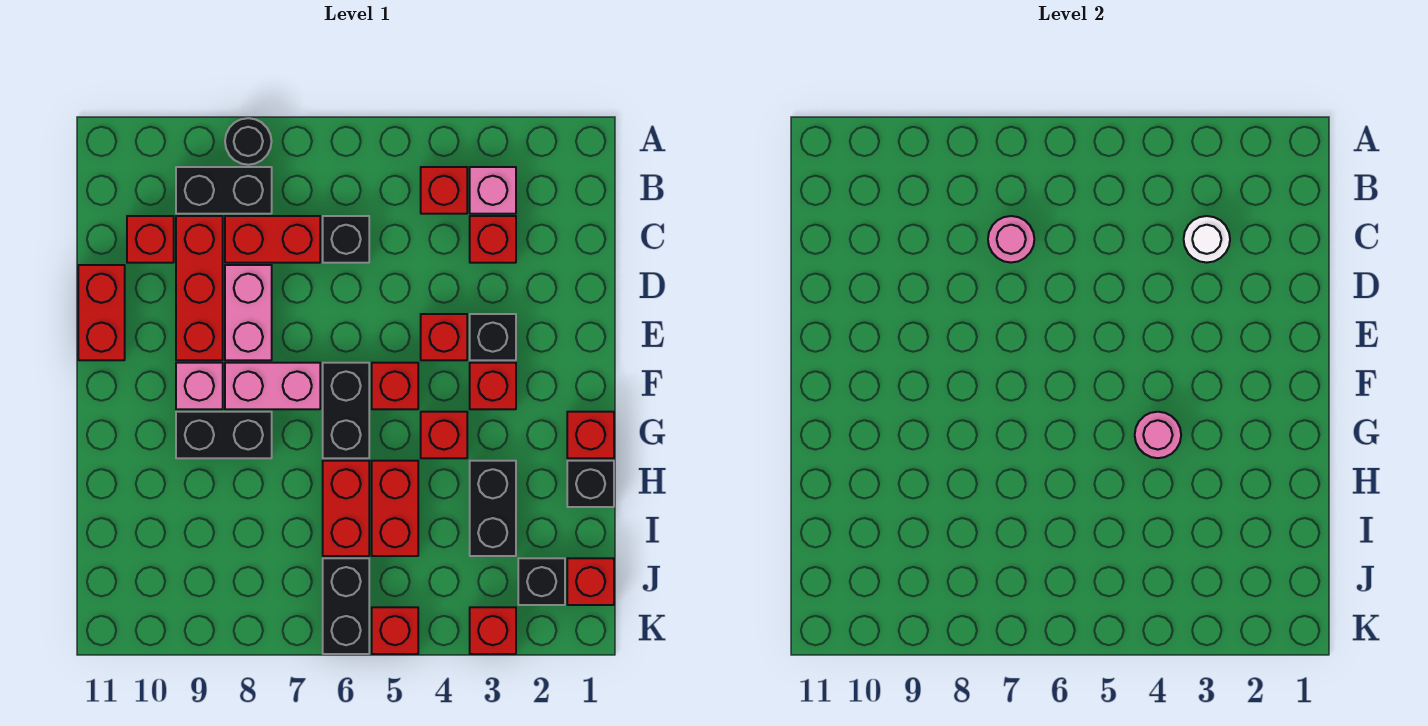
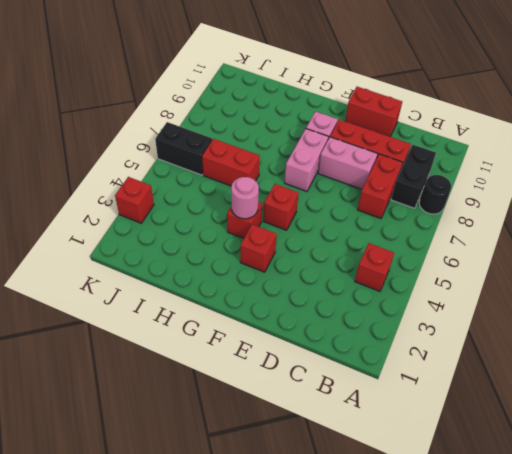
none -> pink brick B3 level 1
none -> red brick C3 level 1
none -> black brick C6 level 1
none -> red brick C10 level 1

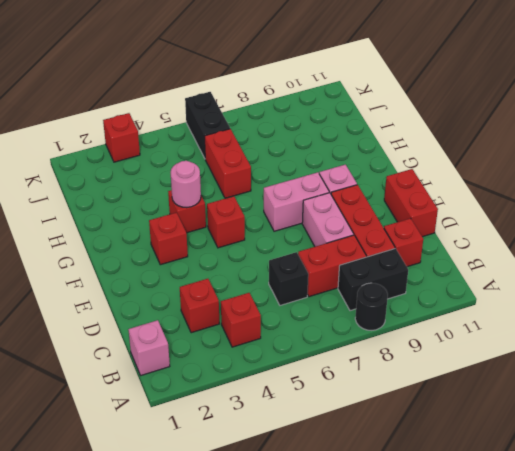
pink brick B1 level 1 -> pink brick B3 level 1
none -> black brick E3 level 1
none -> red brick E4 level 1
none -> black brick F6:G6 level 1
none -> red brick G1 level 1

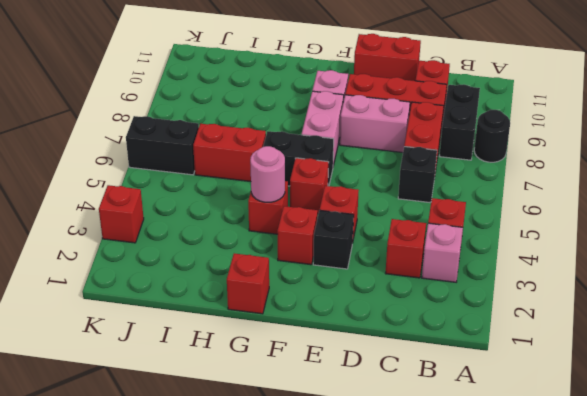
none -> black brick G8:G9 level 1
none -> black brick H1 level 1
none -> black brick H3:I3 level 1
none -> red brick H5:I5 level 1

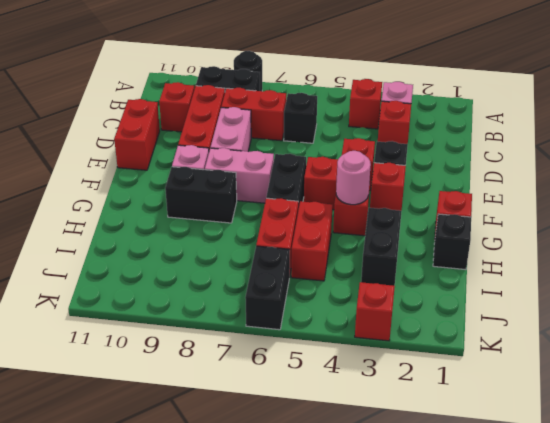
none -> red brick J1 level 1
none -> black brick J2 level 1
none -> red brick K5 level 1
none -> white round brick C3 level 2

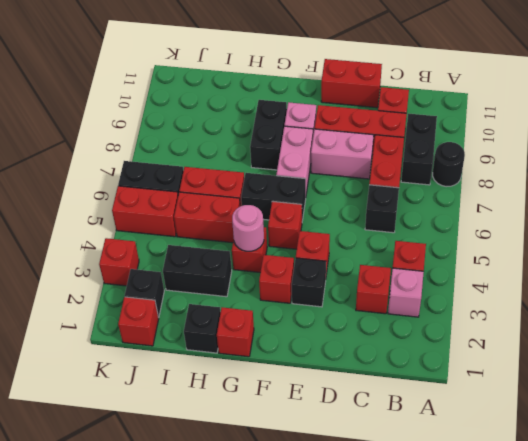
red brick J5:K5 level 1 -> red brick K5 level 1
none -> white round brick C3 level 2
none -> pink round brick C7 level 2

